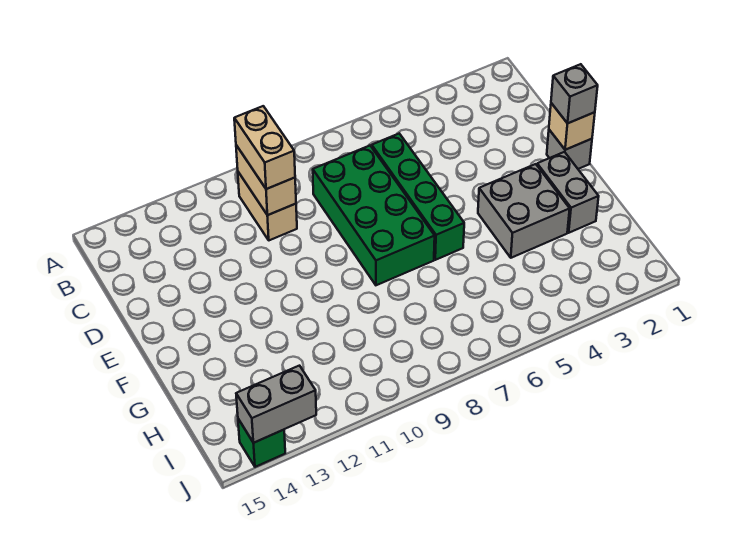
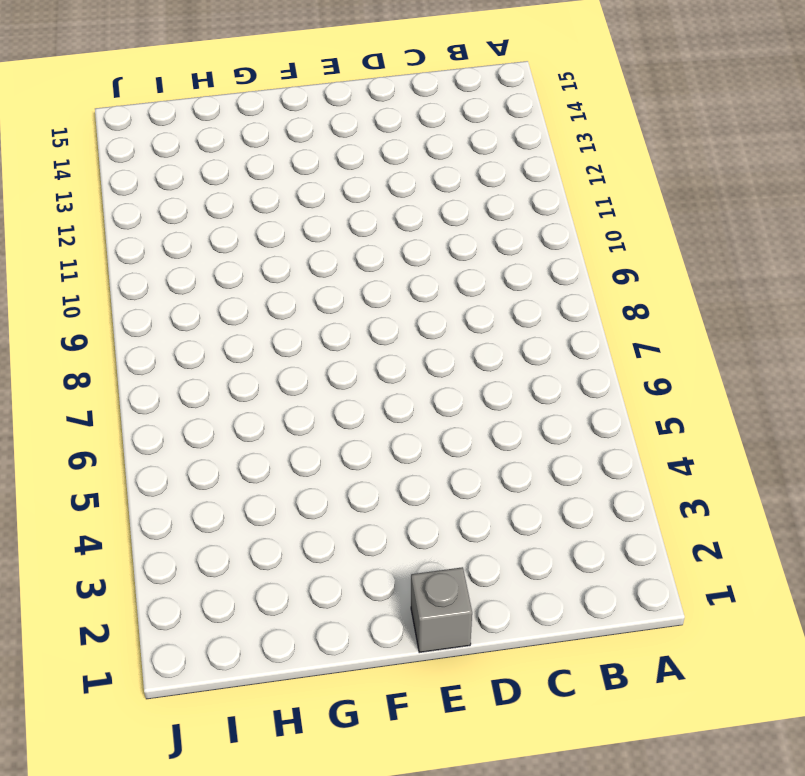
none -> tan brick B10:C10 level 1
none -> green brick C6:F6 level 1
none -> green brick C7:F8 level 1

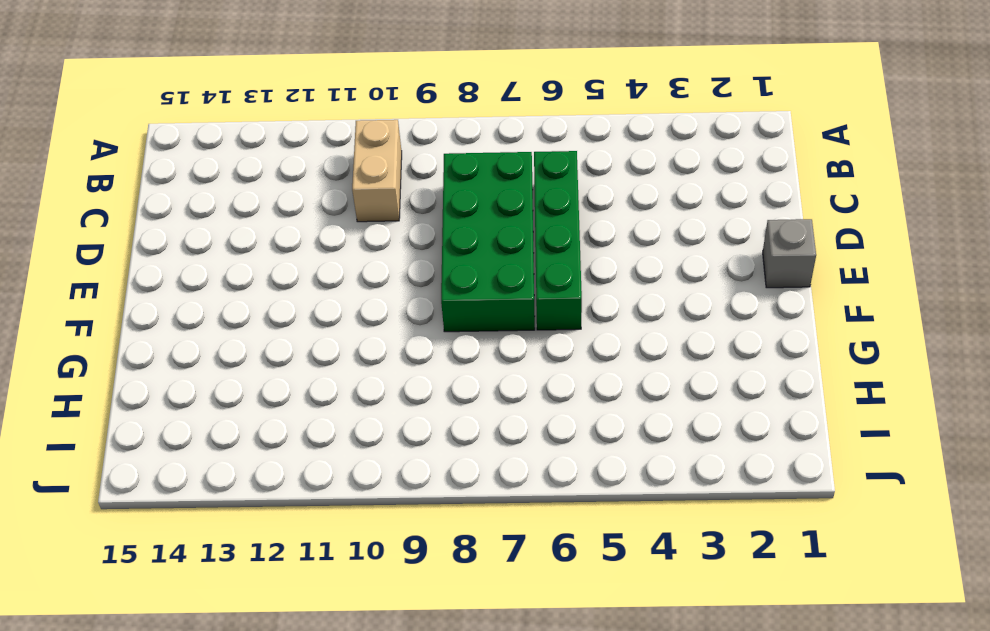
none -> grey brick F2:G2 level 1
none -> grey brick F3:G4 level 1
none -> green brick J14 level 1

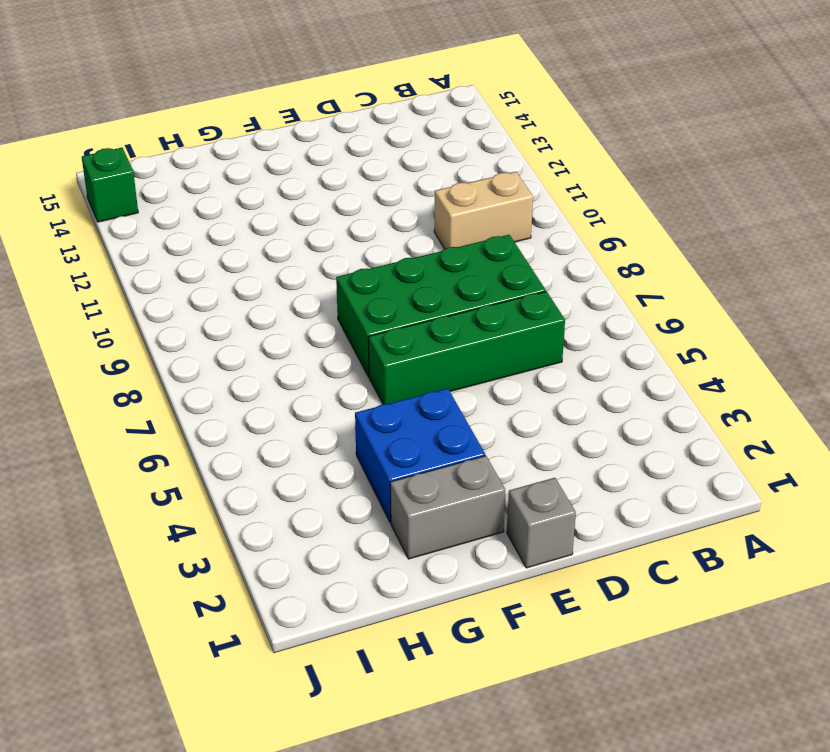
blue brick F3:G4 level 1 -> grey brick F3:G4 level 1
none -> tan brick B10:C10 level 2
none -> tan brick E1 level 2
none -> grey brick J13:J14 level 2

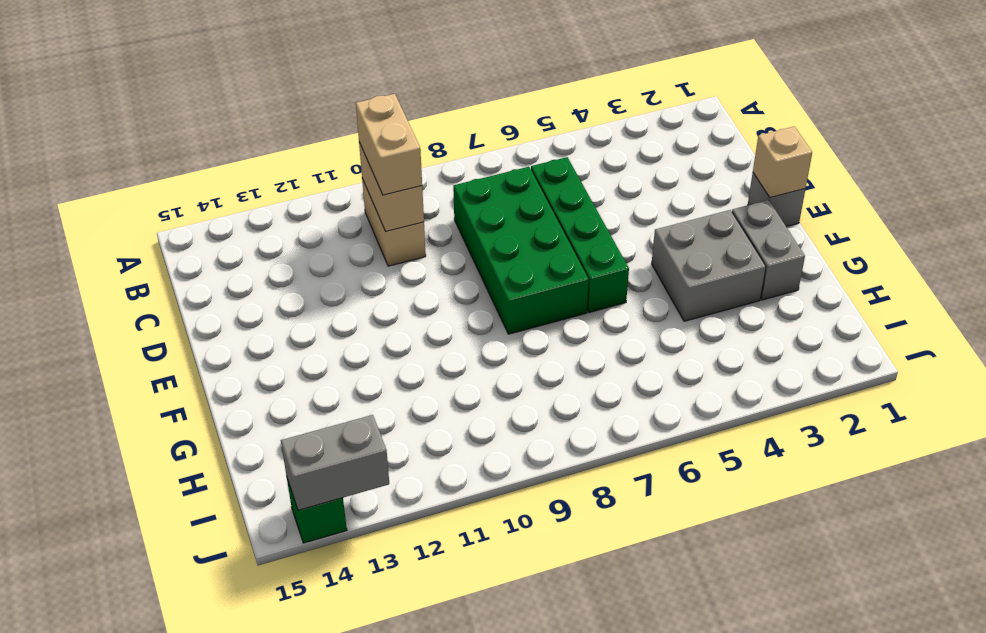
none -> grey brick E1 level 3

